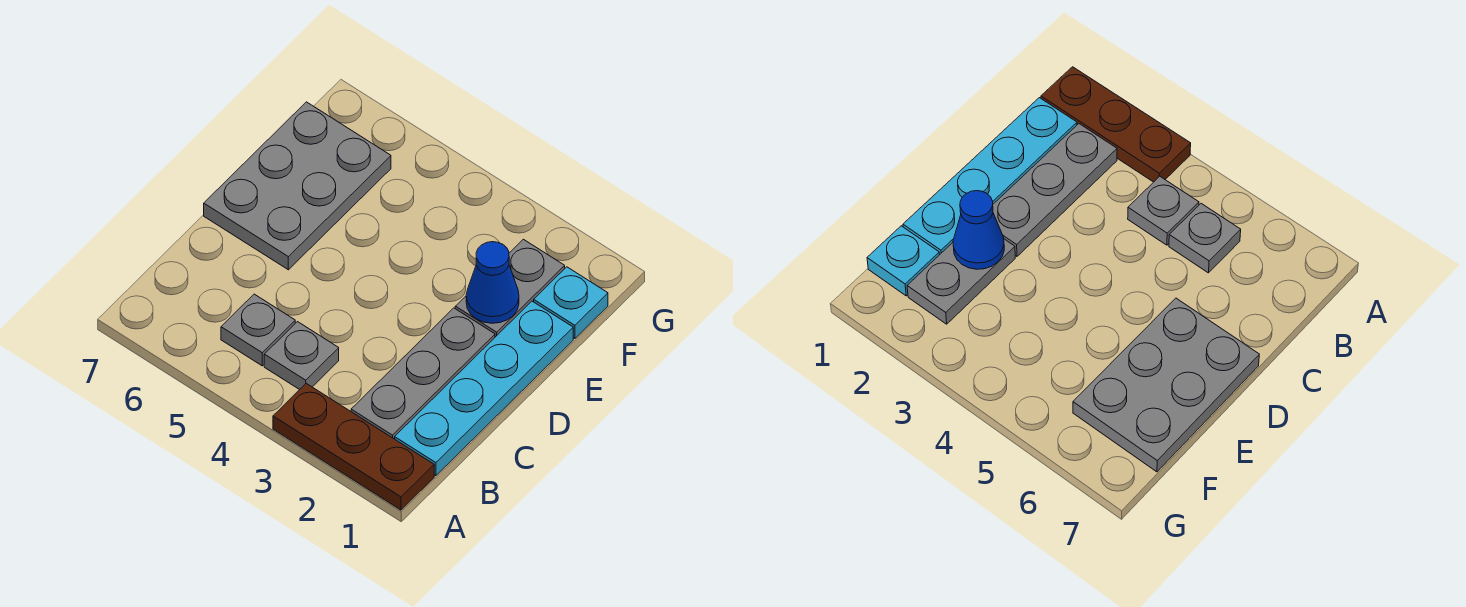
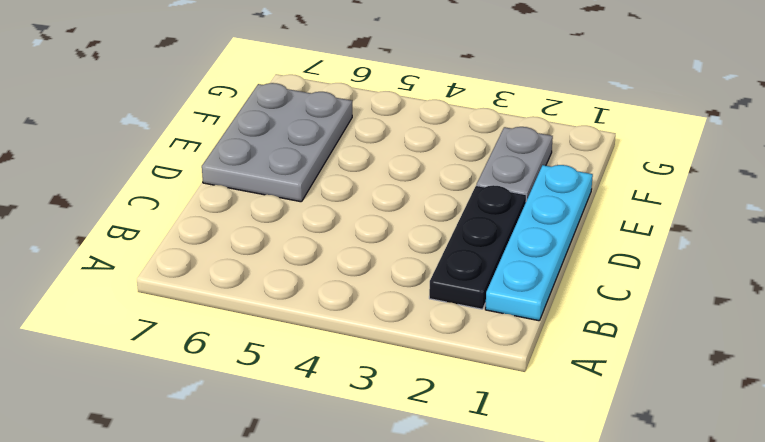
black plate B2:D2 level 1 -> grey plate B2:D2 level 1
none -> brown plate A1:A3 level 1
none -> grey plate B4 level 1

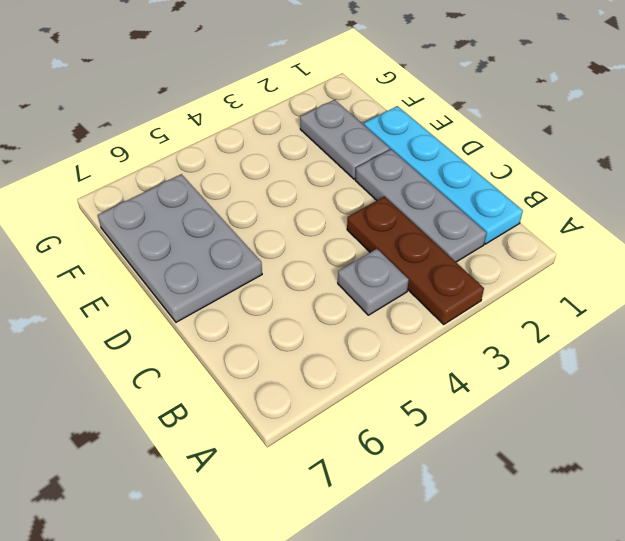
brown plate A3:C3 level 1 -> brown plate A1:A3 level 1
none -> grey plate B5 level 1
none -> cyan plate F1 level 1

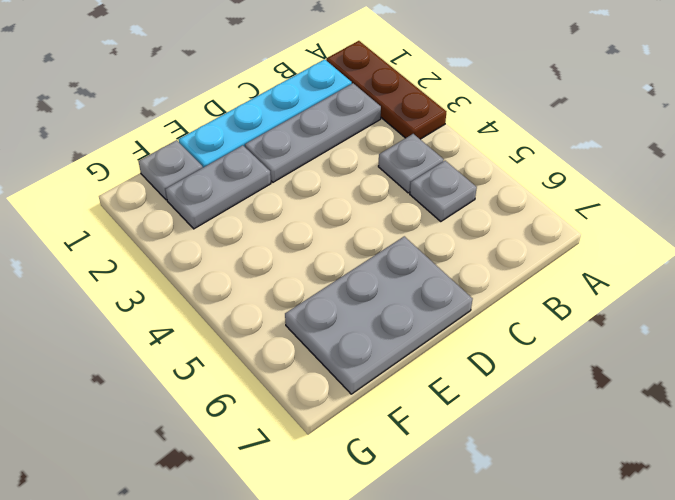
grey plate F1 level 1 -> cyan plate F1 level 1
none -> blue cone E2 level 2

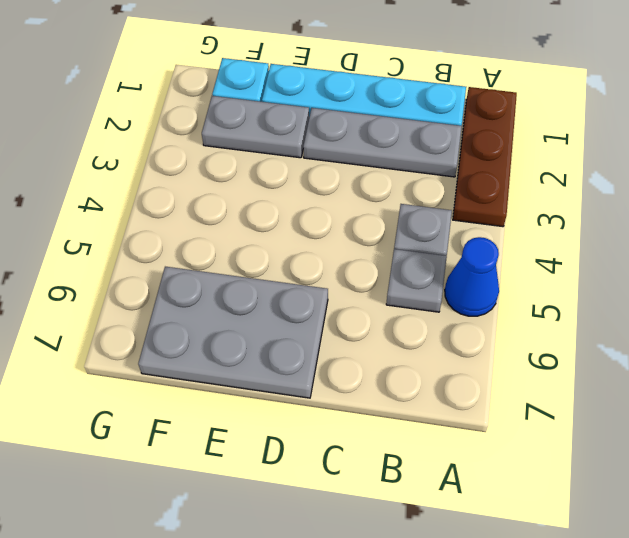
blue cone A5 level 1 -> blue cone E2 level 2

